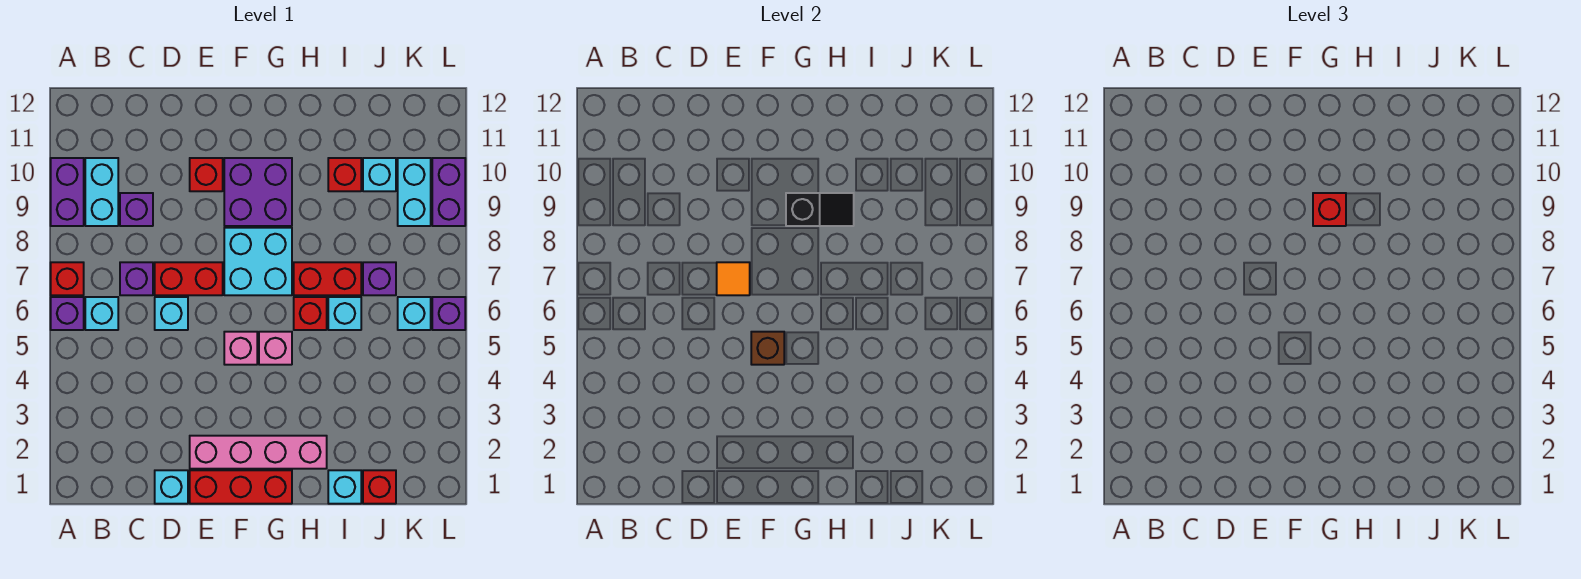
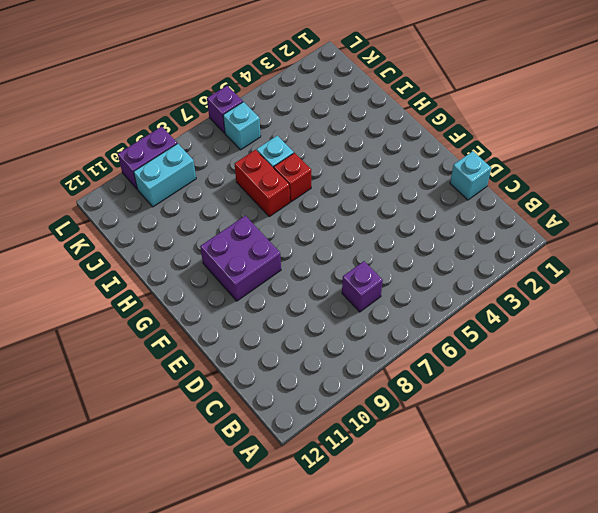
none -> purple brick A6 level 1
none -> red brick A7 level 1
none -> purple brick A9:A10 level 1
none -> cyan brick B6 level 1

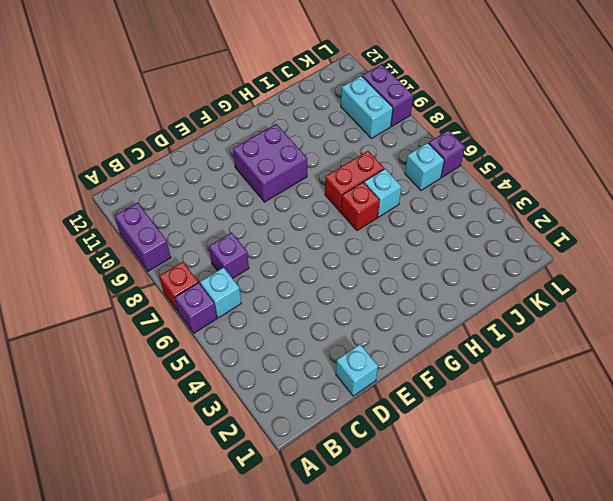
none -> cyan brick B9:B10 level 1
none -> purple brick C9 level 1
none -> cyan brick D6 level 1
none -> red brick D7:E7 level 1

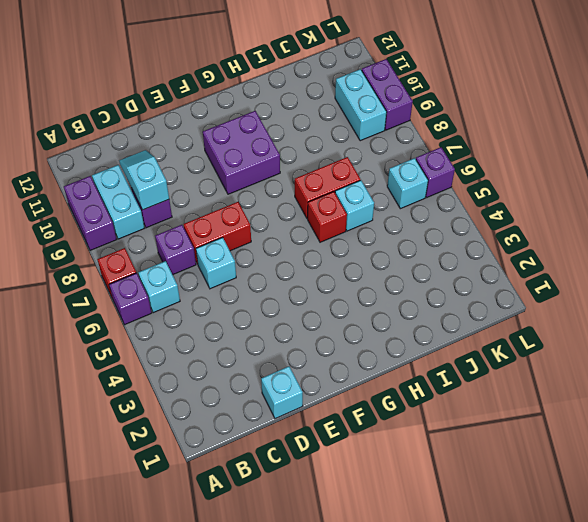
cyan slope C9:C10 level 2 top 9 -> none
none -> red brick E1:G1 level 1
none -> pink brick E2:H2 level 1
none -> red brick E10 level 1
none -> pink brick F5 level 1

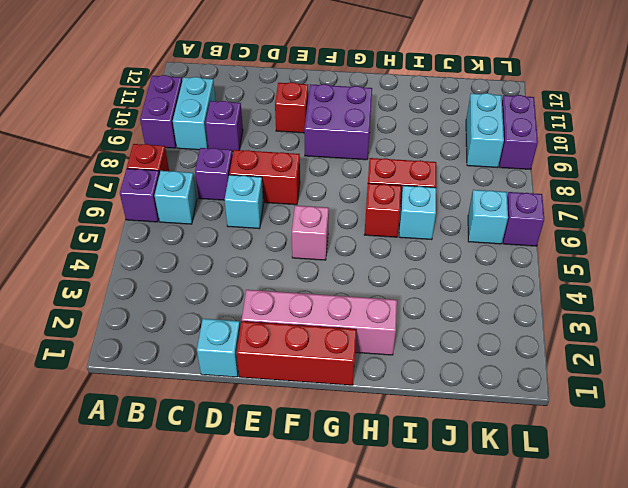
none -> cyan brick F7:G8 level 1
none -> pink brick G5 level 1
none -> cyan brick I1 level 1
none -> red brick I10 level 1

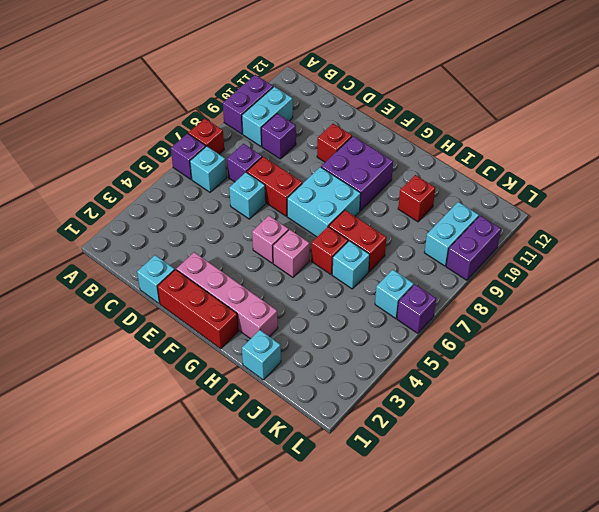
none -> red brick J1 level 1
none -> purple brick J7 level 1
none -> cyan brick J10 level 1
none -> orange tile E7 level 2

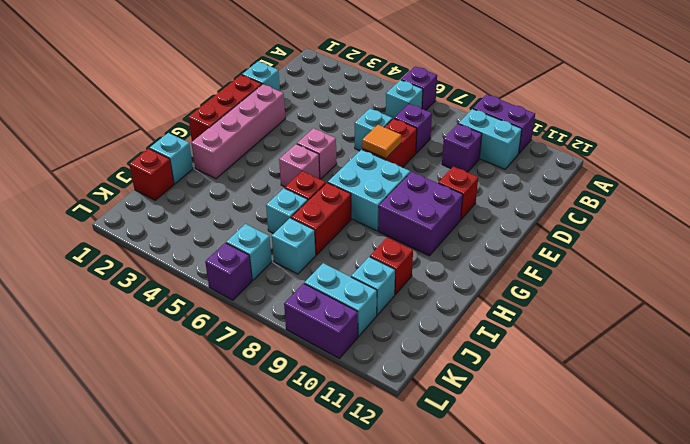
cyan brick J7 level 1 -> purple brick J7 level 1
none -> red brick A7 level 1
none -> brown brick F5 level 2
none -> black slope G9:H9 level 2 top G
none -> red brick G9 level 3

